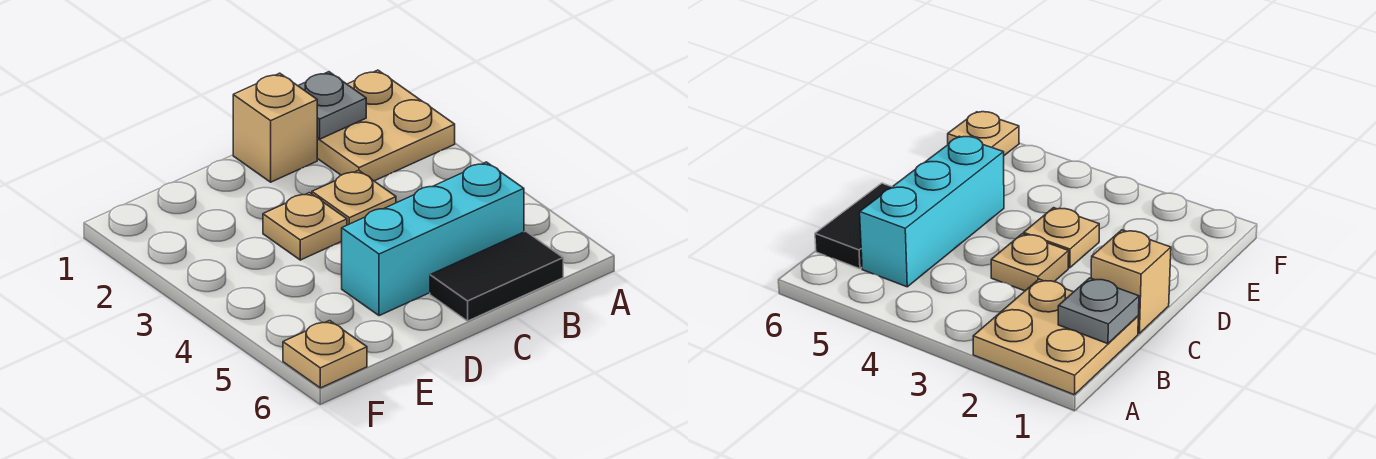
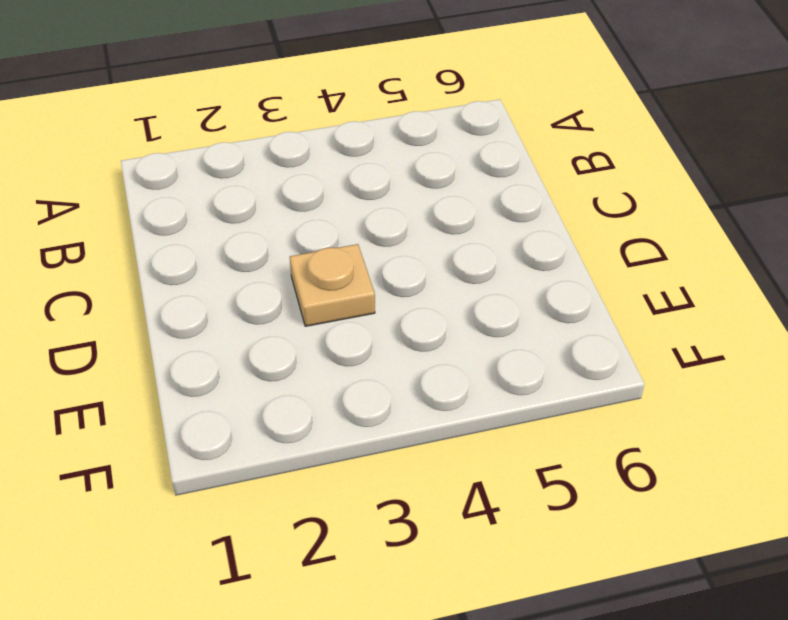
none -> tan plate A1:B2 level 1
none -> cyan brick B5:D5 level 1

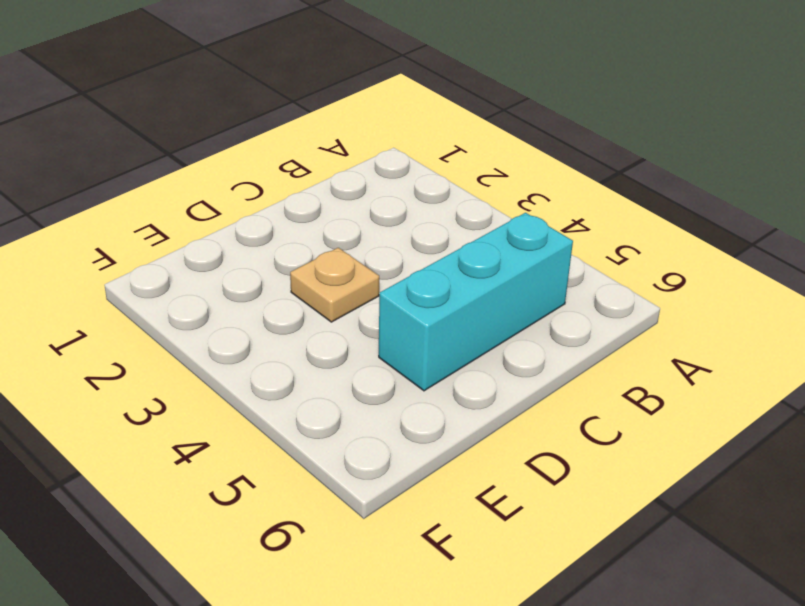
none -> tan plate A1:B2 level 1
none -> black tile B6:C6 level 1

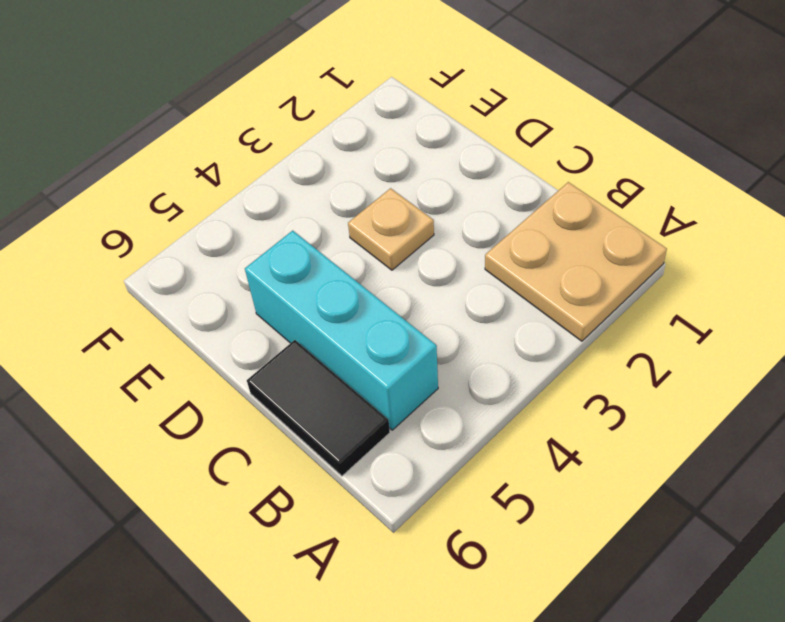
none -> tan brick C1 level 1
none -> tan plate C3 level 1

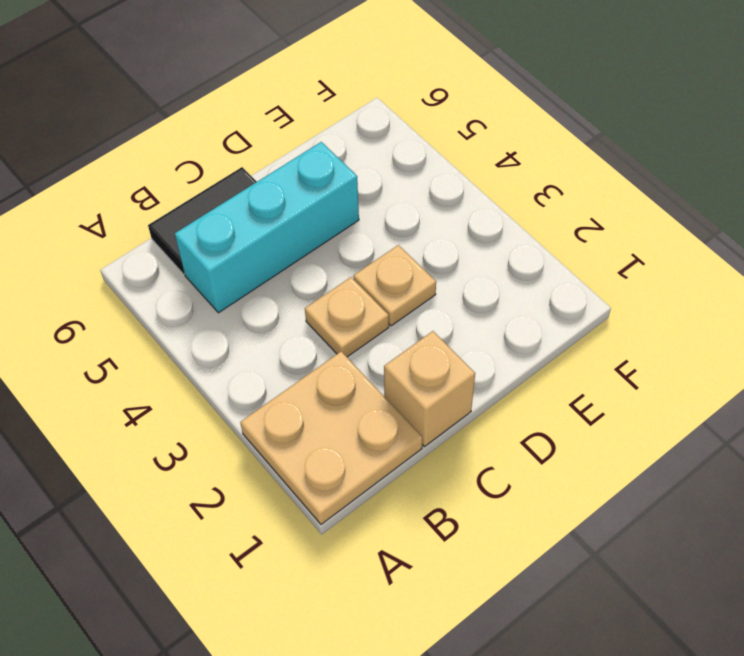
none -> tan plate F6 level 1
none -> grey plate B1 level 2

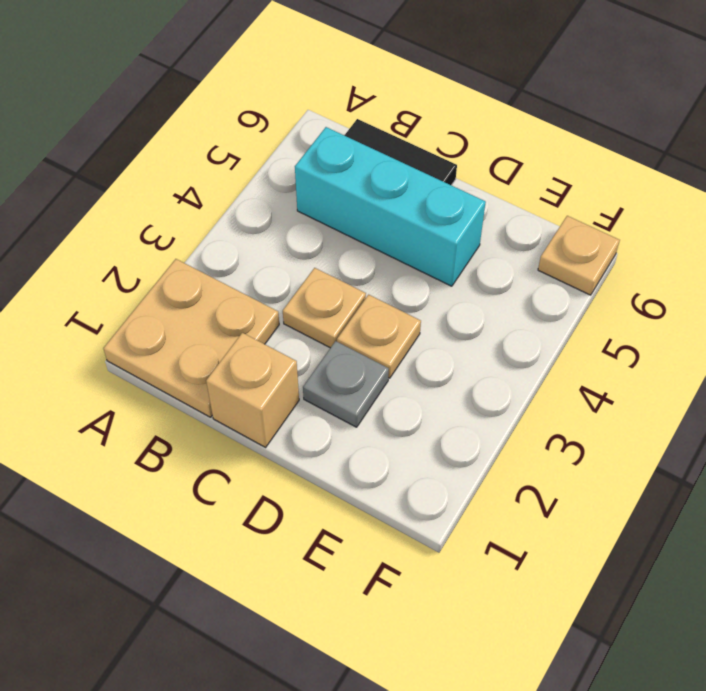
grey plate D2 level 1 -> grey plate B1 level 2

